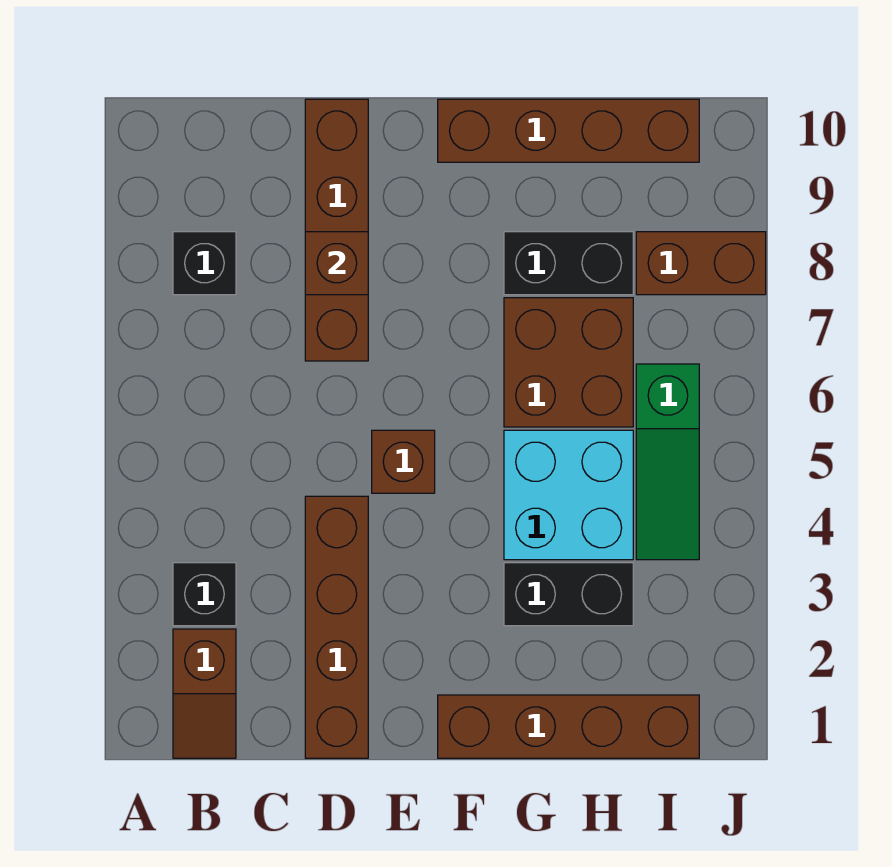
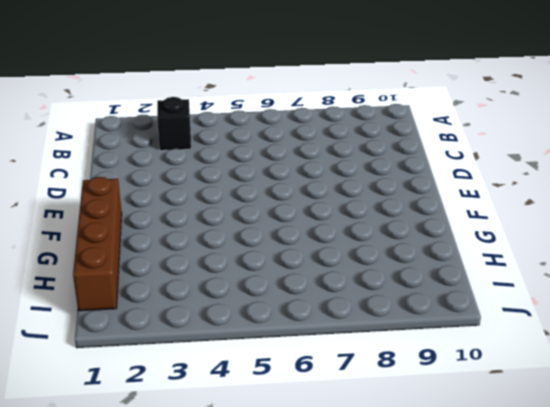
none -> brown slope B1:B2 level 1 top 2
none -> black brick B8 level 1
none -> brown brick D1:D4 level 1

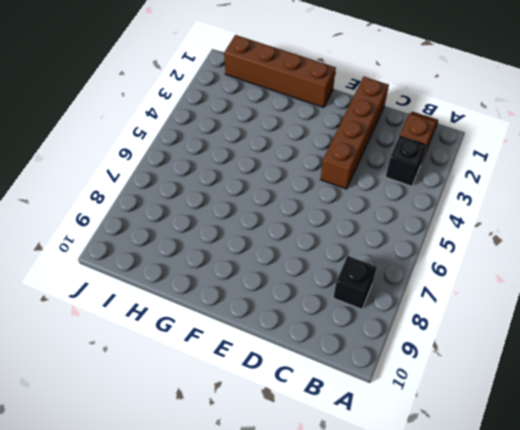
none -> brown brick D7:D10 level 1
none -> brown brick E5 level 1
none -> brown brick F10:I10 level 1

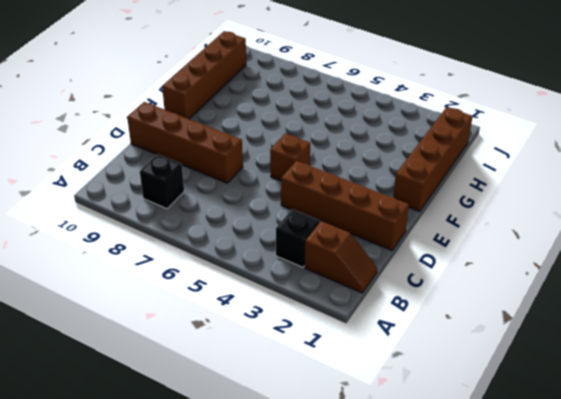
none -> black brick G3:H3 level 1
none -> cyan brick G4:H5 level 1
none -> brown brick G6:H7 level 1

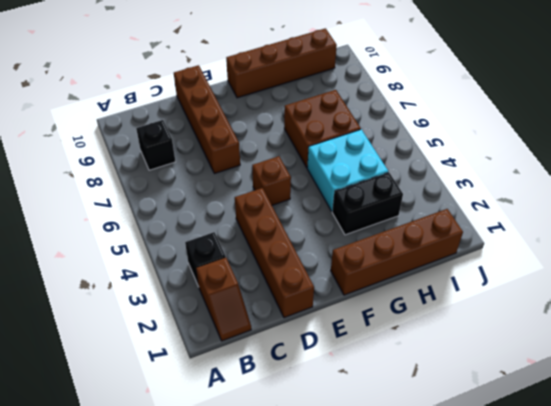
none -> black brick G8:H8 level 1
none -> green slope I4:I6 level 1 top 6
none -> brown brick I8:J8 level 1

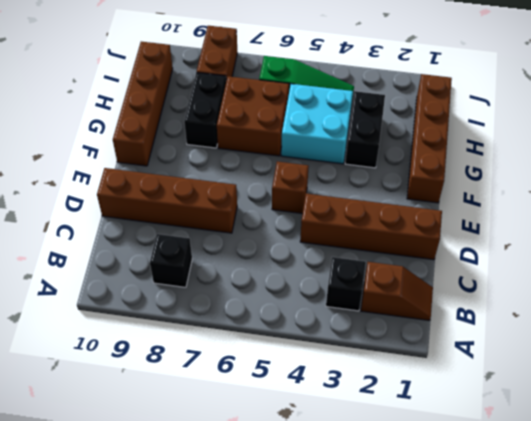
none -> brown brick D8 level 2

